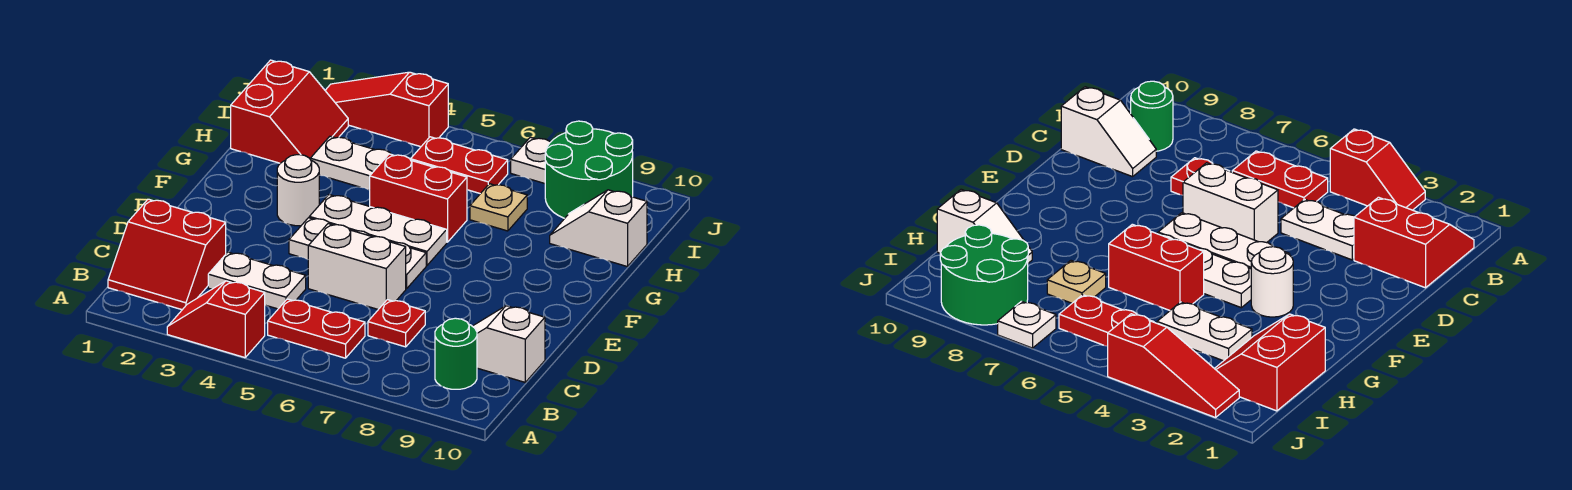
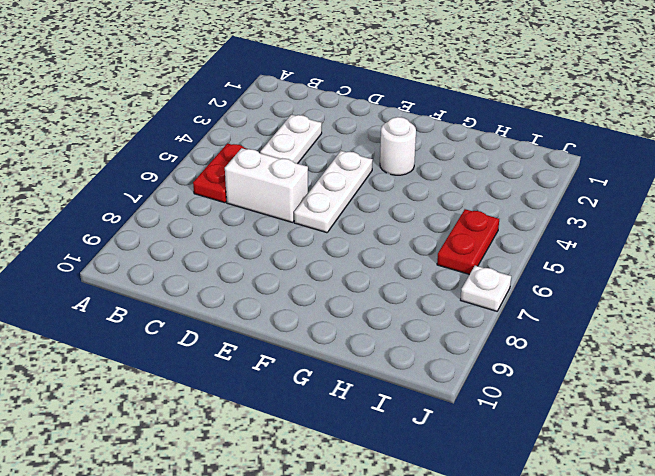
white brick C6:D6 level 1 -> white brick D5:D6 level 1
none -> red slope A3:A4 level 1 top 4
none -> red slope B1:C2 level 1 top C
none -> green round brick B9 level 1

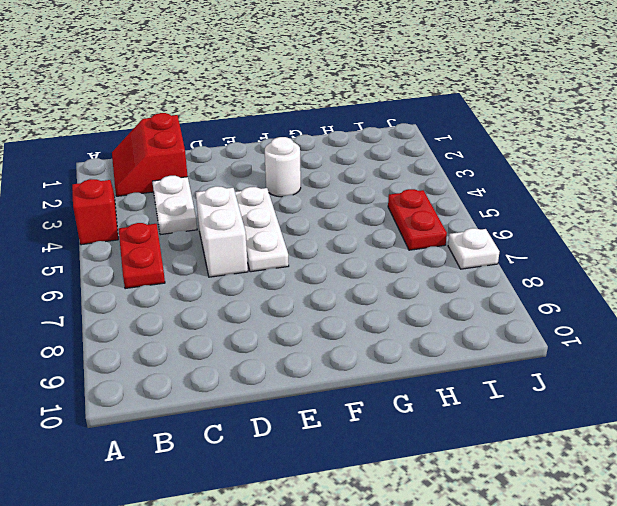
none -> green round brick B9 level 1
none -> red plate C7 level 1
none -> white slope C9:C10 level 1 top 10

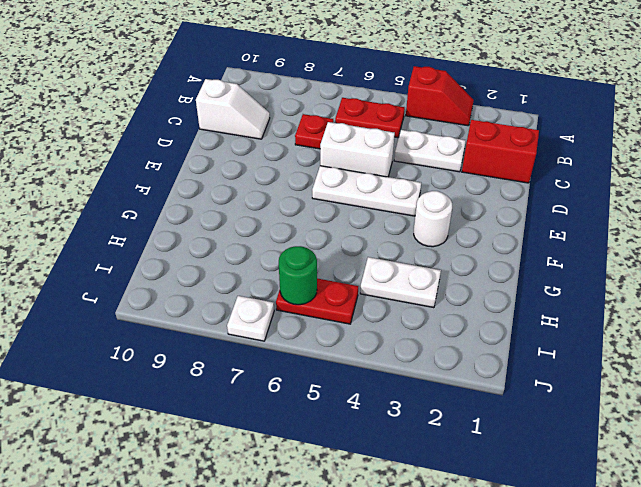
green round brick I6 level 2 -> green round brick B9 level 1
none -> white plate F4:F6 level 1
none -> red brick G5:G6 level 1
none -> red slope H1:I2 level 1 top 1

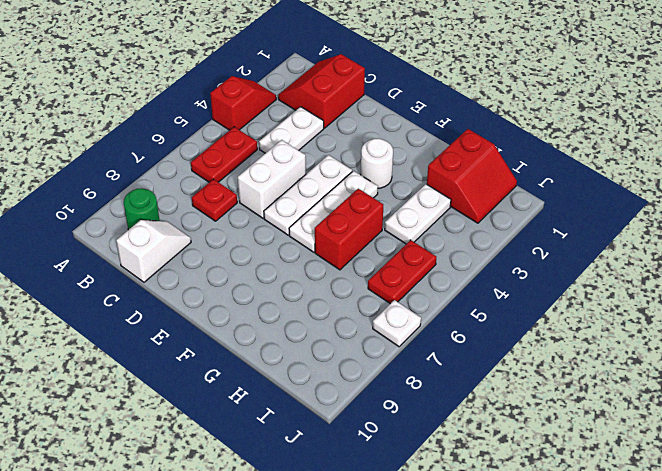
red slope H1:I2 level 1 top H -> red slope H1:I2 level 1 top 1
none -> tan plate H7 level 1
none -> white slope H9:H10 level 1 top 10
none -> green round brick I8:J9 level 1

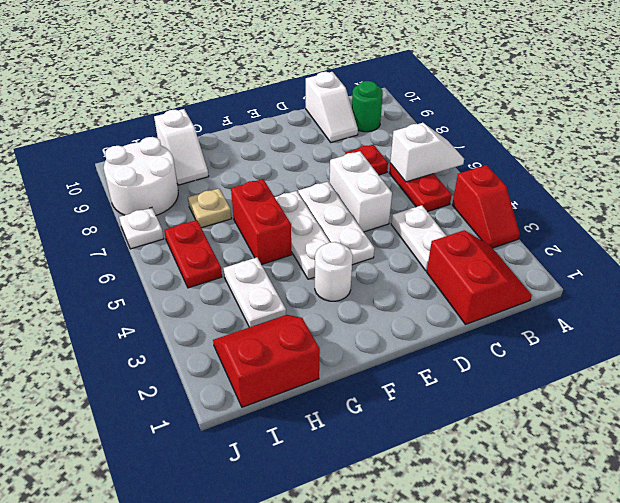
white slope A6:B6 level 2 top B -> none
white round brick I8:J9 level 1 -> green round brick I8:J9 level 1
none -> red slope J2:J4 level 1 top 4

